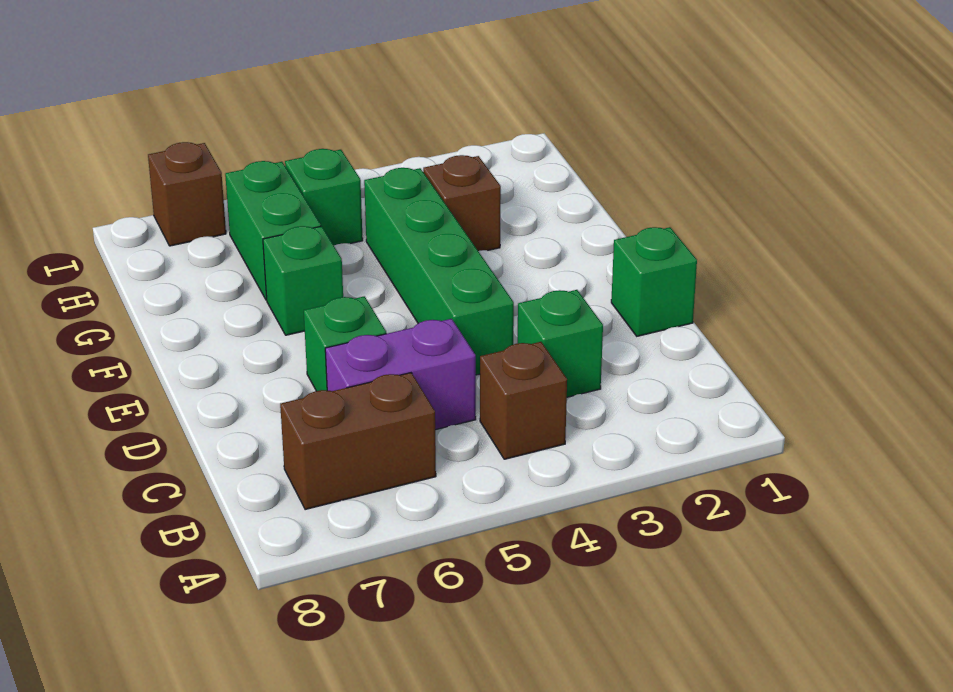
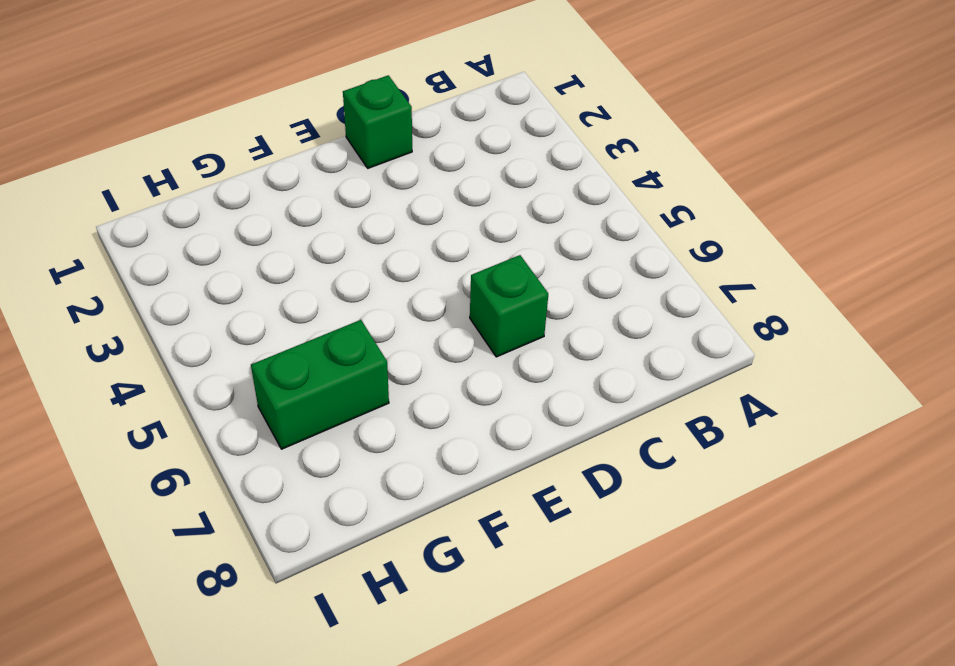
none -> brown brick B4 level 1
none -> brown brick B6:B7 level 1
none -> green brick C3 level 1

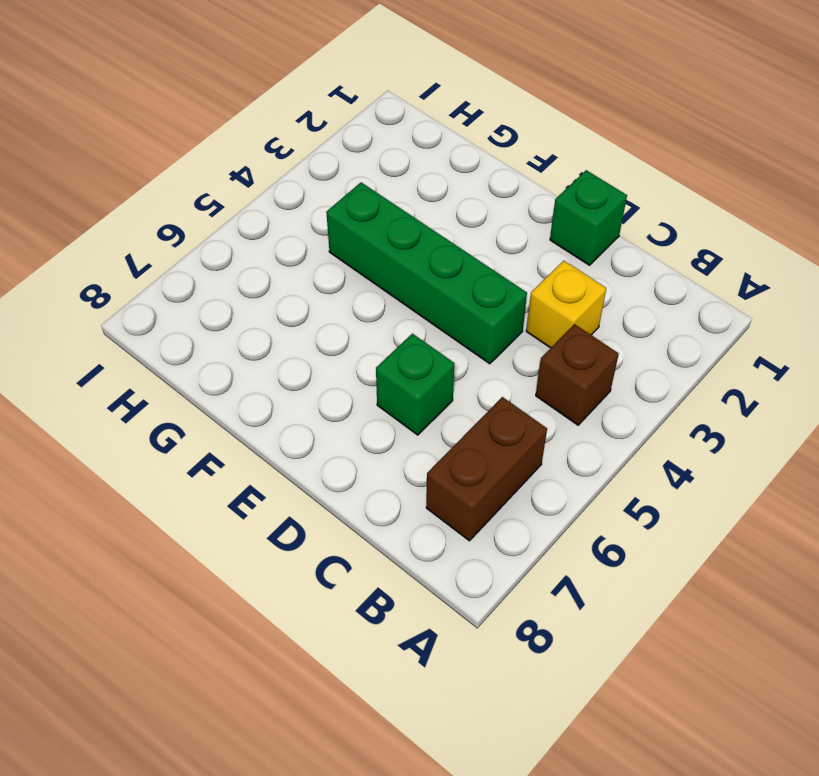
yellow brick C3 level 1 -> green brick C3 level 1
none -> purple brick C5:C6 level 1
none -> green brick F6 level 1
none -> brown brick G3 level 1

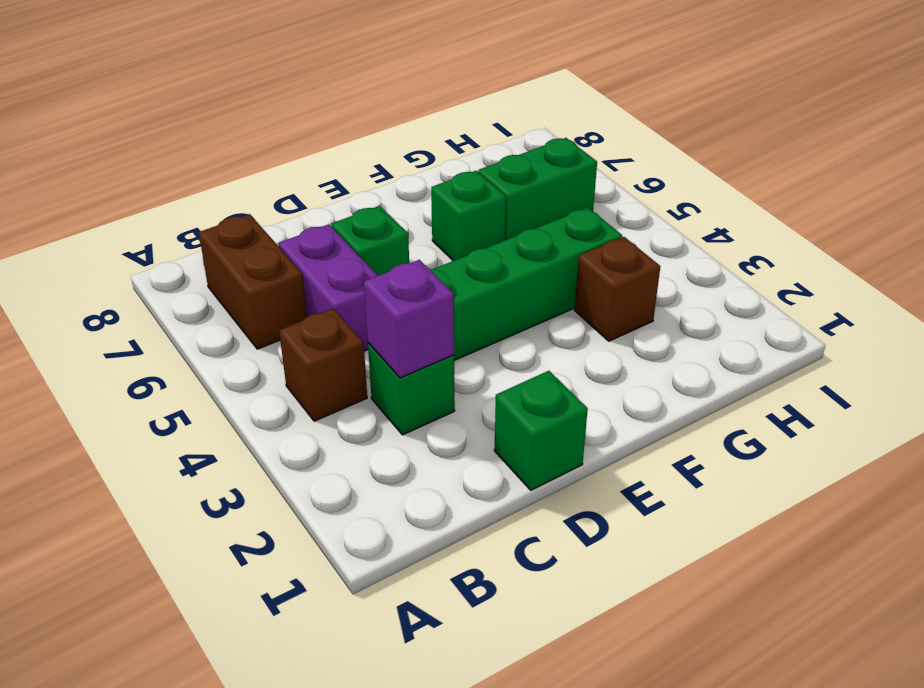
purple brick C3 level 2 -> none
none -> green brick H5 level 1
none -> brown brick I7 level 1

